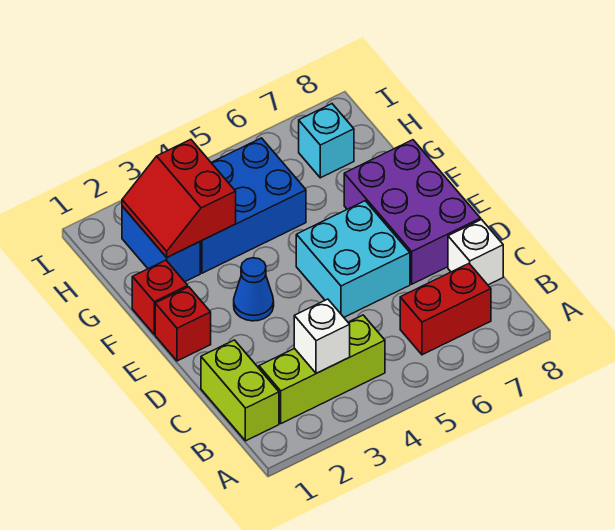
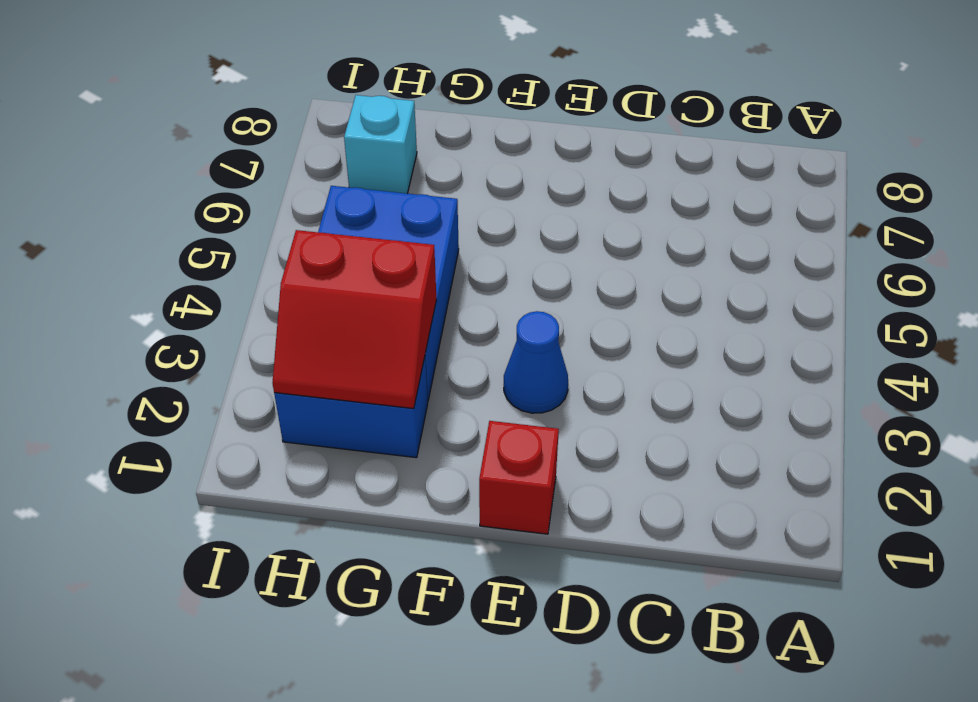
none -> lime brick B1:C1 level 1
none -> lime brick B2:B4 level 1
none -> red brick B6:B7 level 1

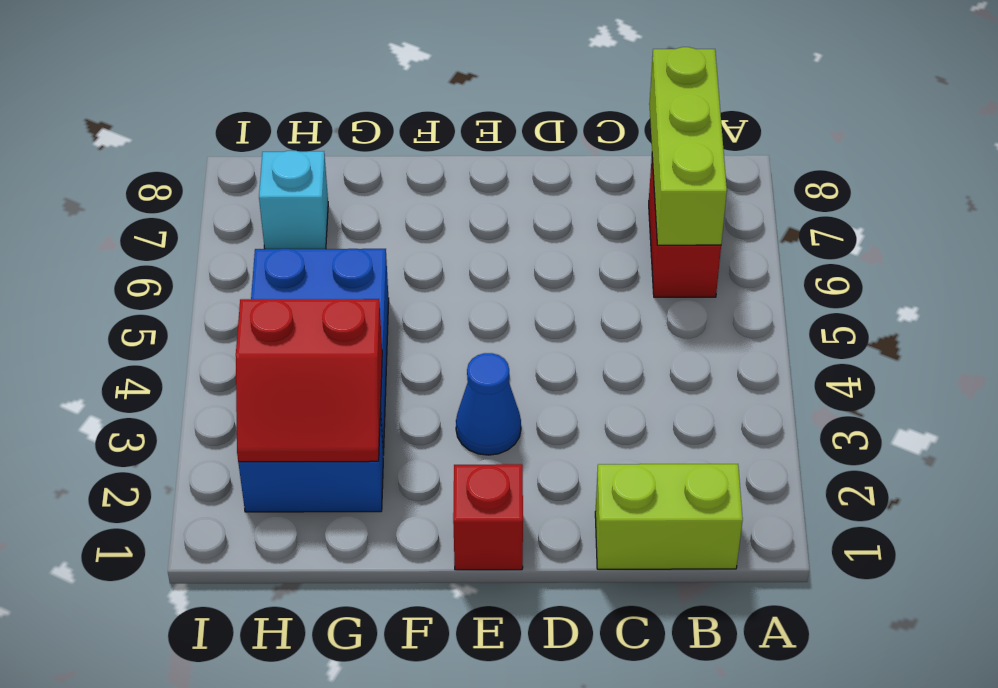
lime brick B6:B8 level 2 -> lime brick B2:B4 level 1
none -> white brick C8 level 1
none -> cyan brick D5:E6 level 1
none -> purple brick D7:F8 level 1

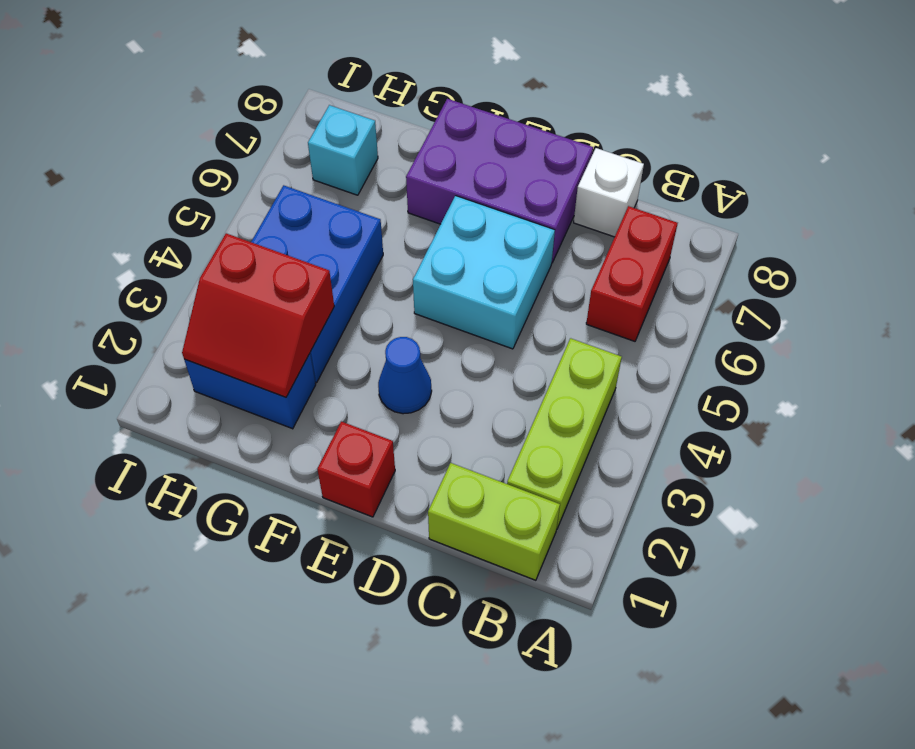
none -> red brick F1 level 1
none -> white brick B3 level 2

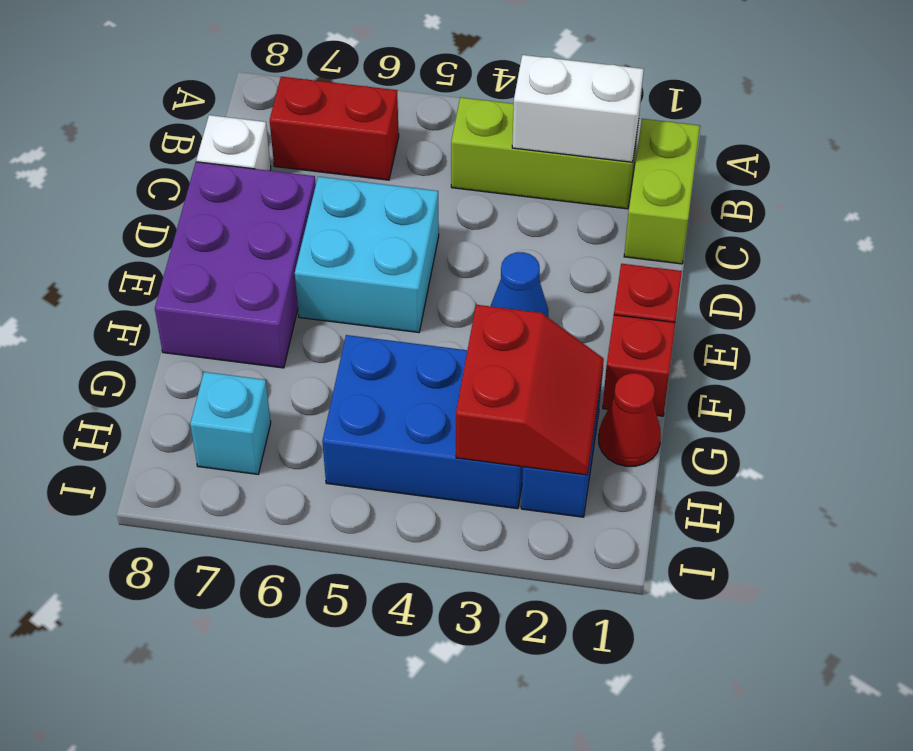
white brick B2:B3 level 2 -> white brick B3 level 2
red cone G1 level 1 -> none

